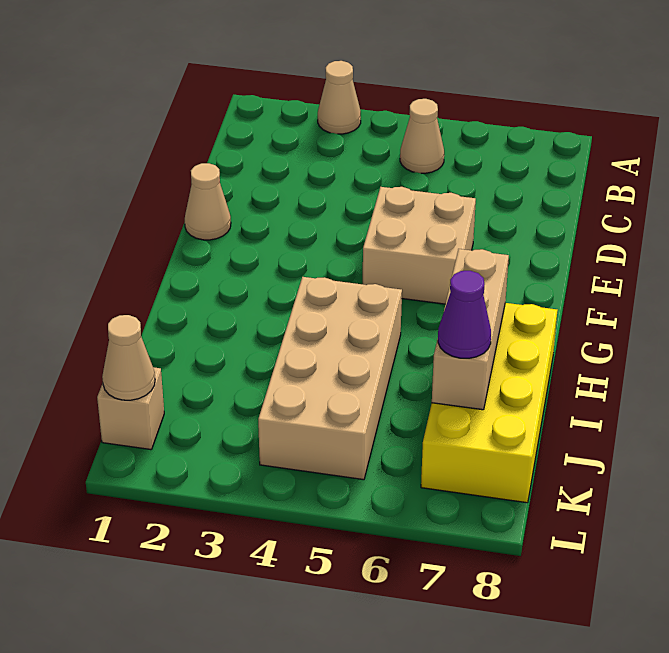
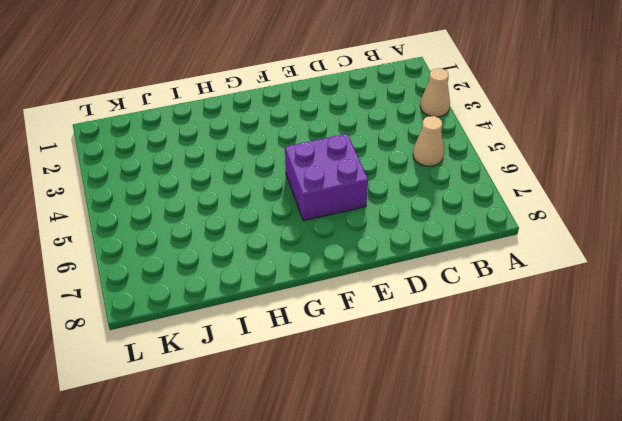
purple brick E5:F6 level 1 -> tan brick E5:F6 level 1
none -> tan cone E1 level 1
none -> tan brick H4:K5 level 1

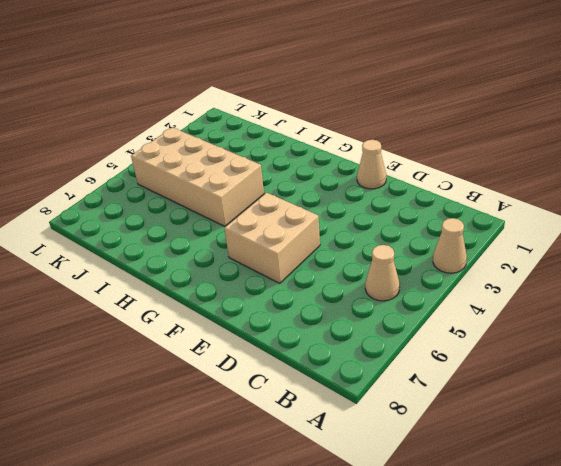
none -> yellow brick H7:K8 level 1
none -> tan brick K1 level 1

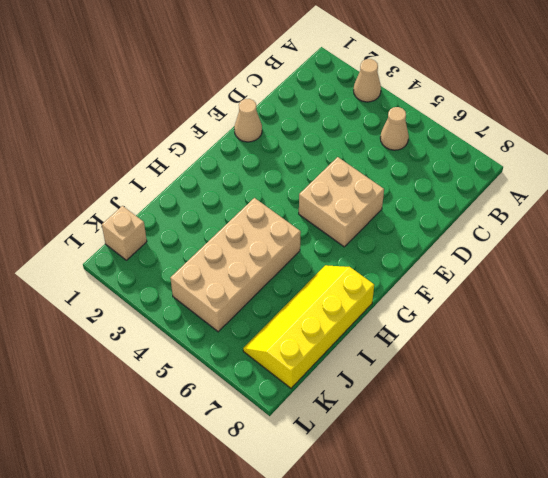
yellow slope H7:K8 level 1 top 8 -> yellow brick H7:K8 level 1
none -> tan brick H7:J7 level 2
none -> tan cone K1 level 2

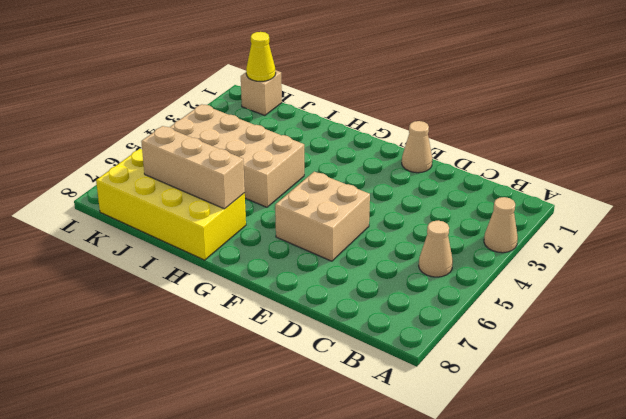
yellow cone K1 level 2 -> tan cone K1 level 2
none -> purple cone J7 level 3

